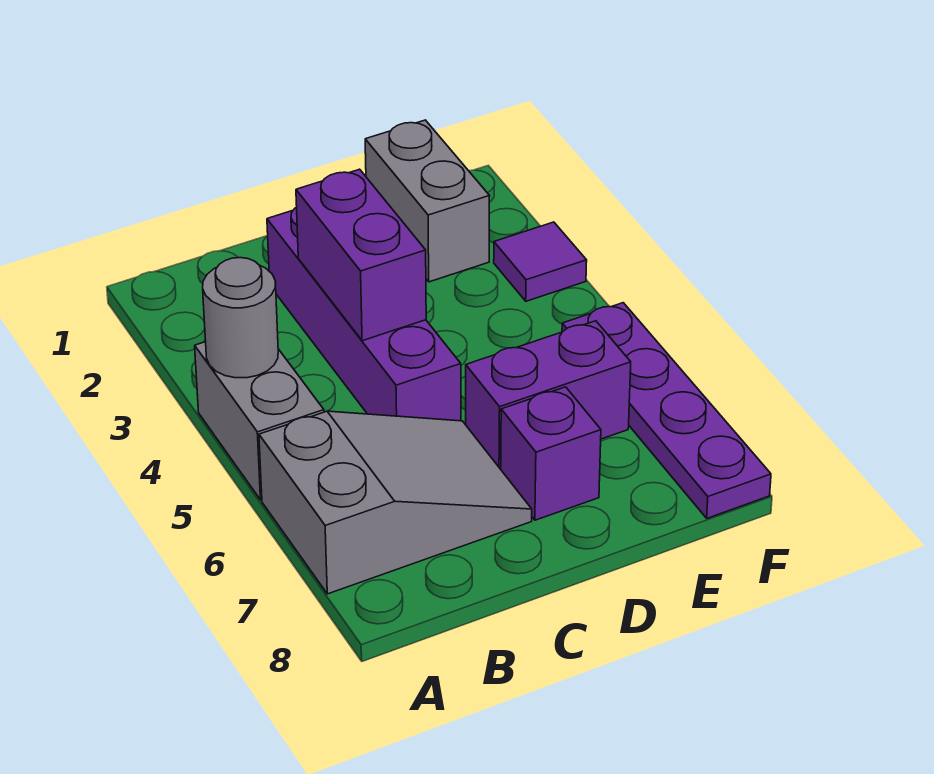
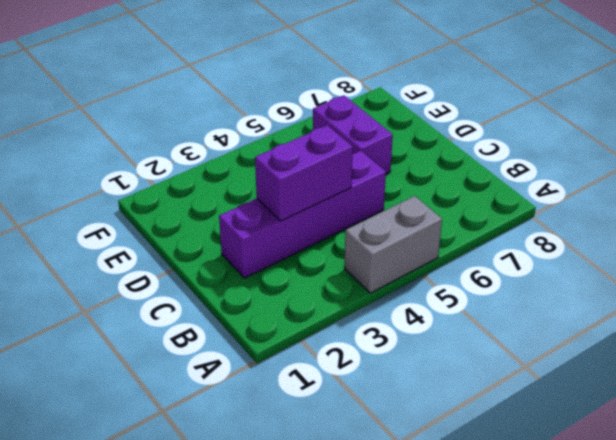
none -> grey slope A6:C7 level 1 top A
none -> purple brick D7 level 1

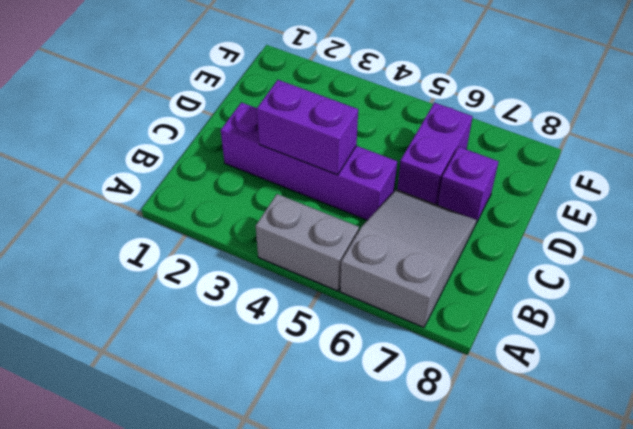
none -> grey brick E1:E2 level 1
none -> purple tile F3 level 1

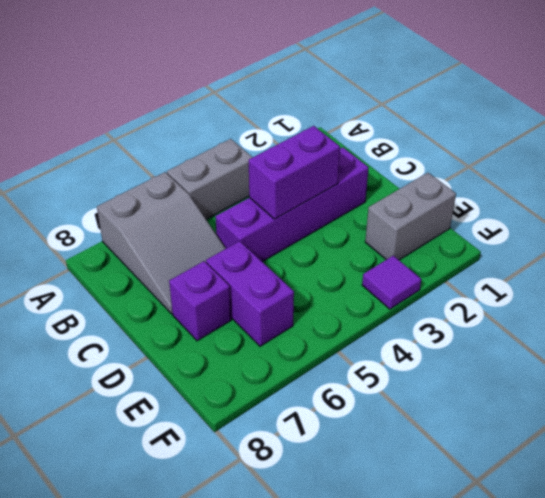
none -> purple plate F5:F8 level 1
none -> grey round brick A4 level 2

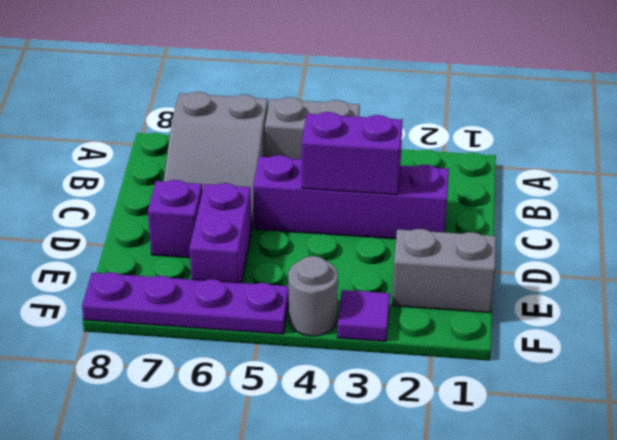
grey round brick F4 level 1 -> grey round brick A4 level 2

